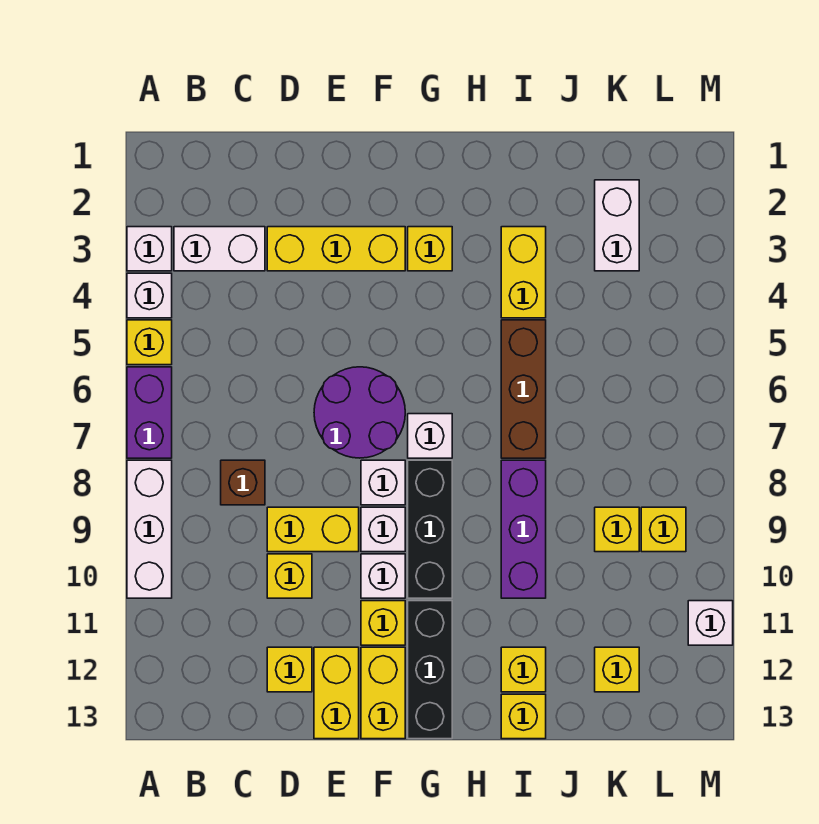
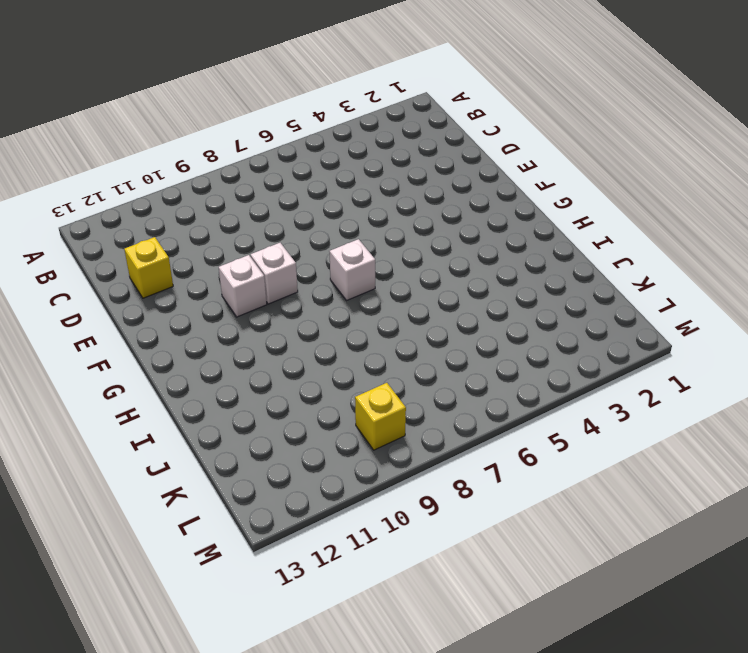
none -> white brick A3 level 1
none -> white brick A4 level 1
none -> yellow brick A5 level 1
none -> purple brick A6:A7 level 1

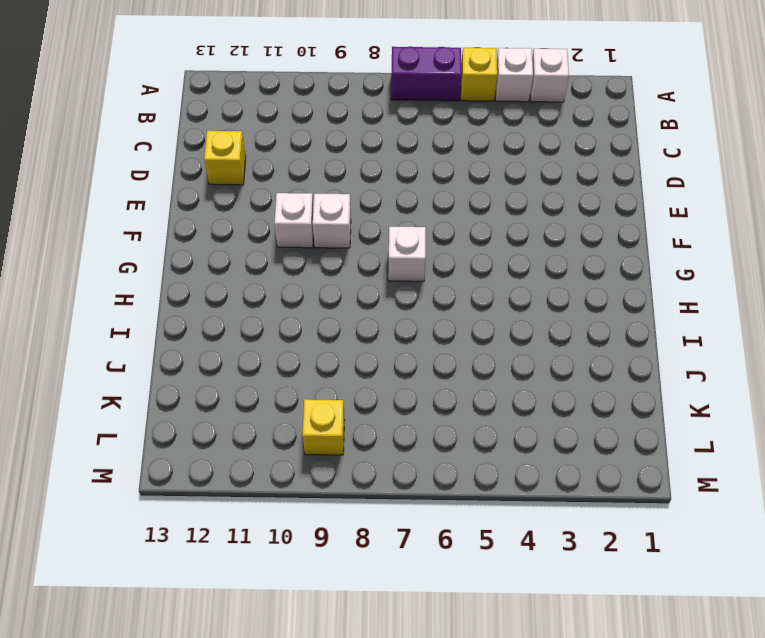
none -> white brick A8:A10 level 1
none -> white brick B3:C3 level 1
none -> brown brick C8 level 1
none -> yellow brick D3:F3 level 1

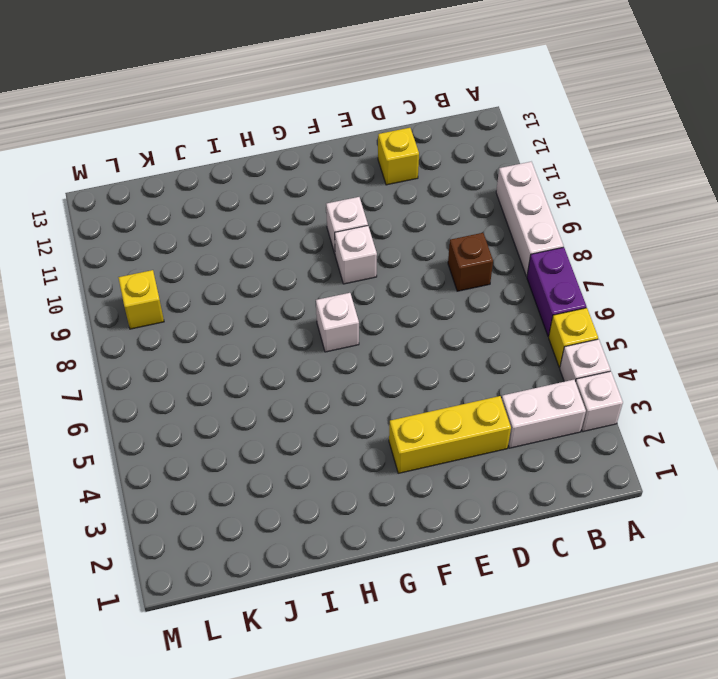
none -> yellow brick D9:E9 level 1
none -> yellow brick D10 level 1
none -> purple round brick E6:F7 level 1
none -> yellow brick E12:E13 level 1

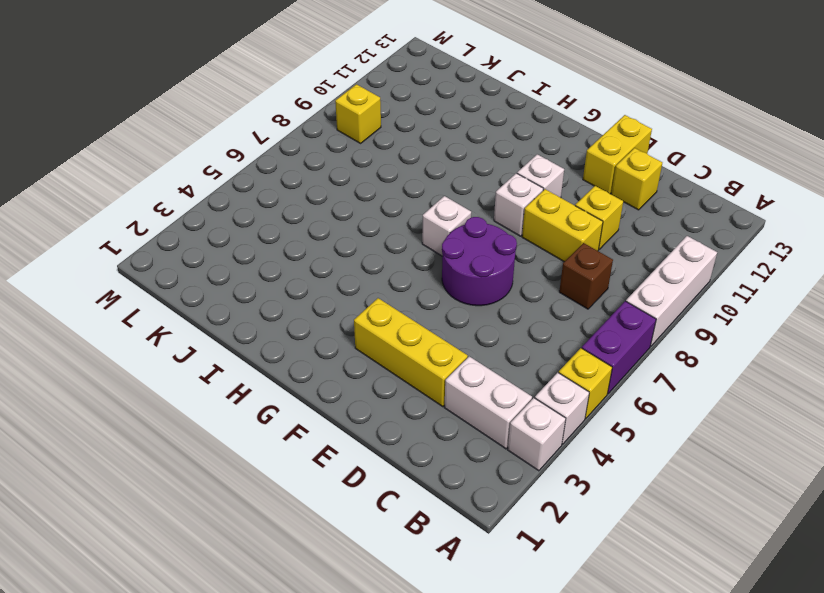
none -> white brick F8 level 1
none -> yellow brick F11 level 1
none -> yellow brick F12:F13 level 1
none -> yellow brick G3 level 1

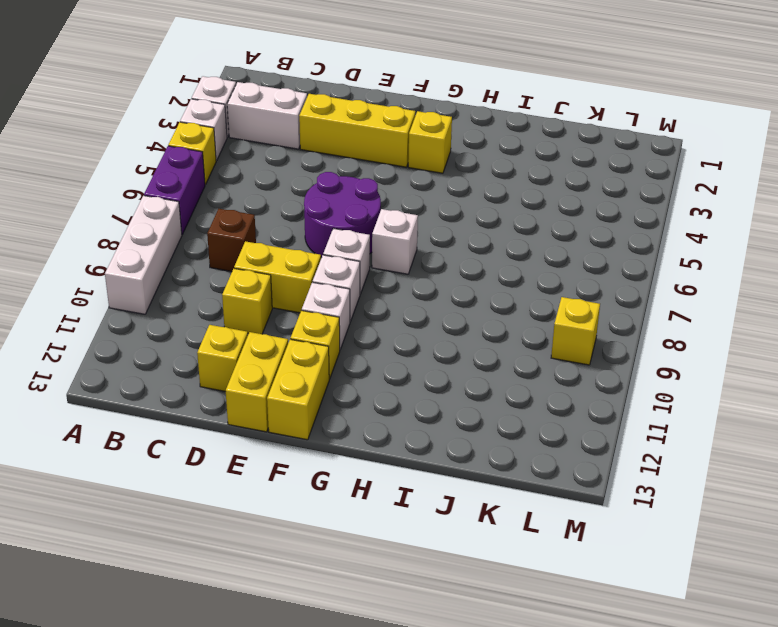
none -> black brick G8:G10 level 1
none -> black brick G11:G13 level 1
none -> yellow brick I3:I4 level 1
none -> brown brick I5:I7 level 1

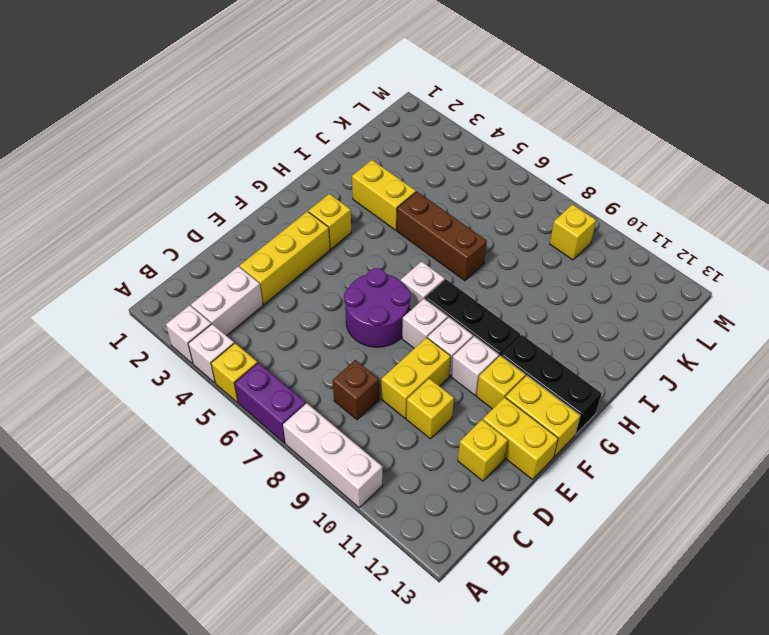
none -> purple brick I8:I10 level 1
none -> yellow brick I12 level 1
none -> yellow brick I13 level 1
none -> white brick K2:K3 level 1

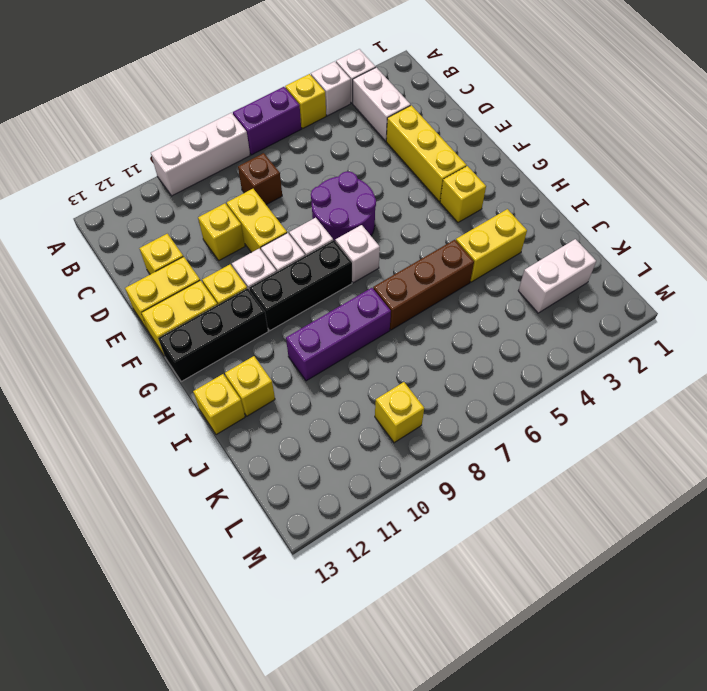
none -> yellow brick K9 level 1
none -> yellow brick K12 level 1
none -> white brick M11 level 1

